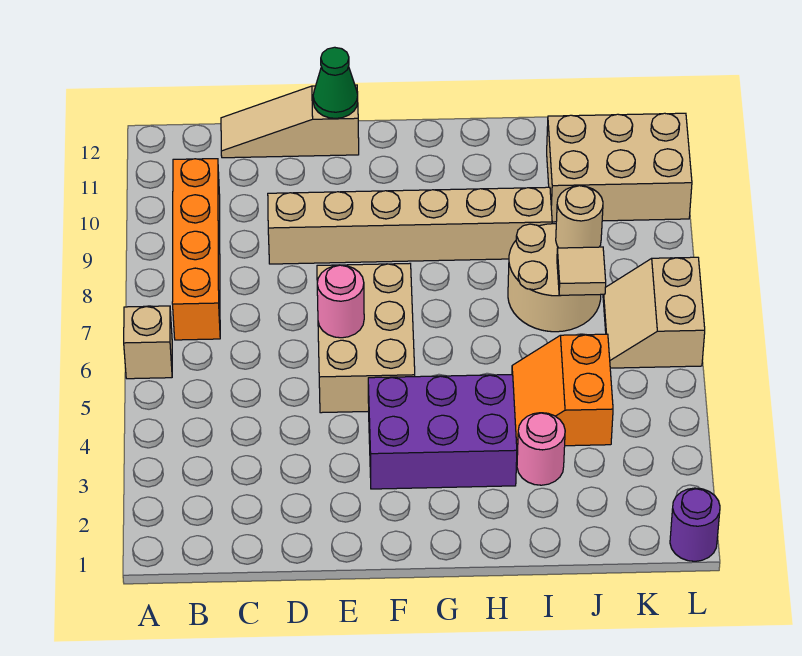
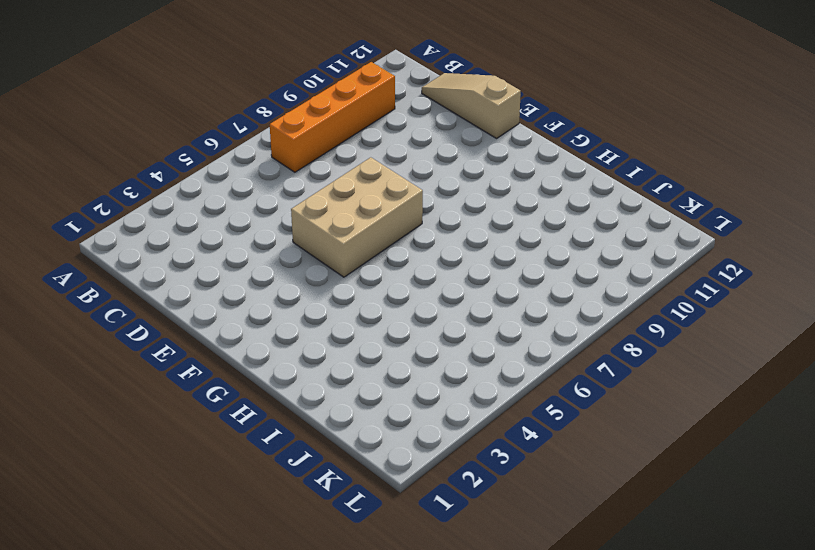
none -> tan brick A6 level 1
none -> tan brick D9:I9 level 1
none -> purple brick F3:H4 level 1

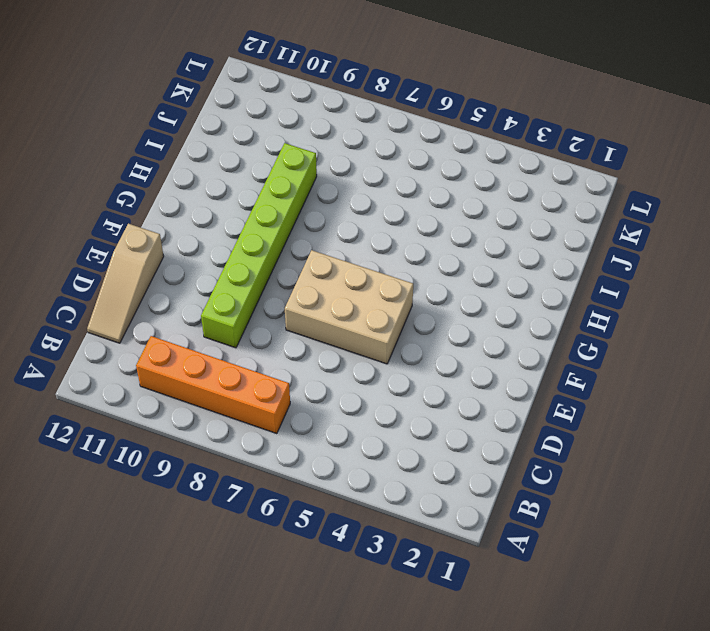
lime brick D9:I9 level 1 -> tan brick D9:I9 level 1
none -> tan brick A6 level 1
none -> purple brick F3:H4 level 1
none -> pink round brick I3 level 1

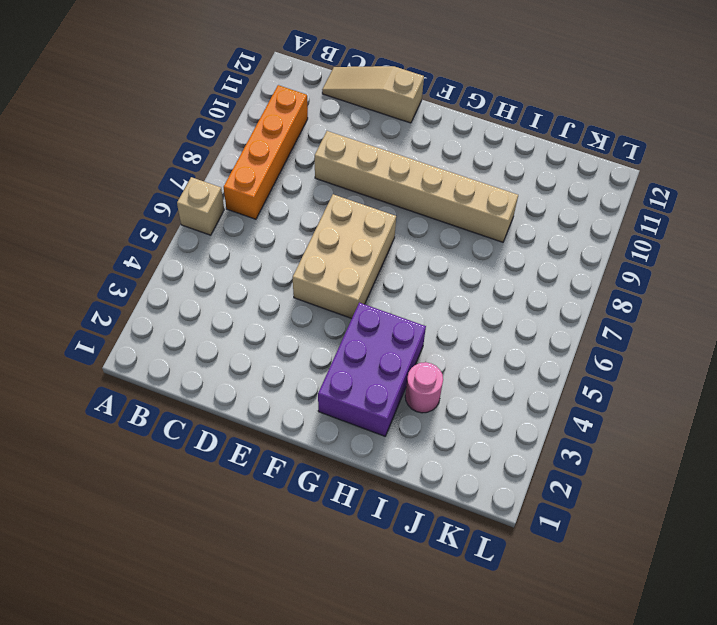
purple brick G2:H4 level 1 -> purple brick F3:H4 level 1
none -> orange slope I4:J5 level 1 top J
none -> tan round brick I7:J8 level 1
none -> tan brick J10:L11 level 1

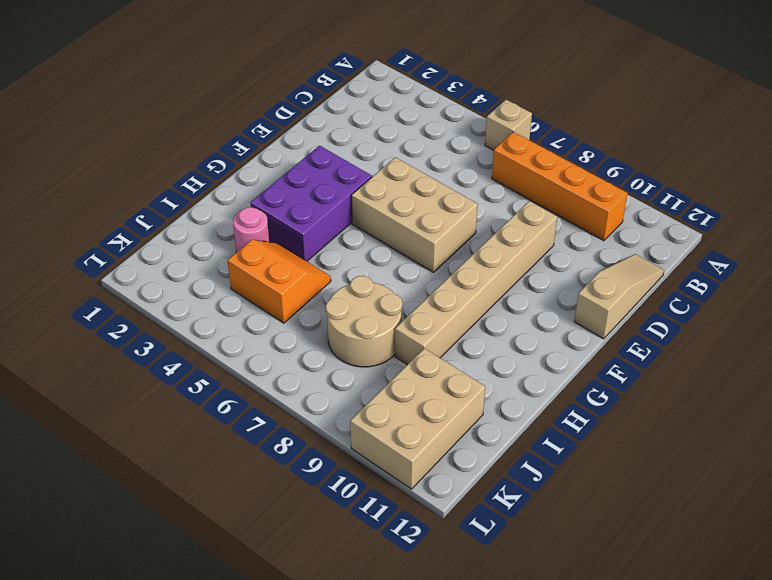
none -> tan slope K6:L7 level 1 top L
none -> purple round brick L1 level 1
none -> pink round brick E6 level 2

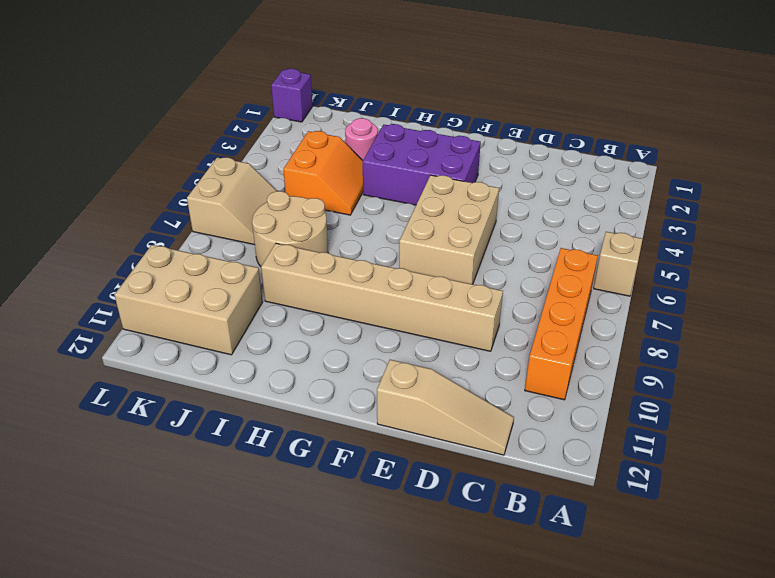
purple brick L1 level 1 -> purple round brick L1 level 1
none -> pink round brick E6 level 2
none -> green cone E12 level 2
none -> tan tile J7 level 2

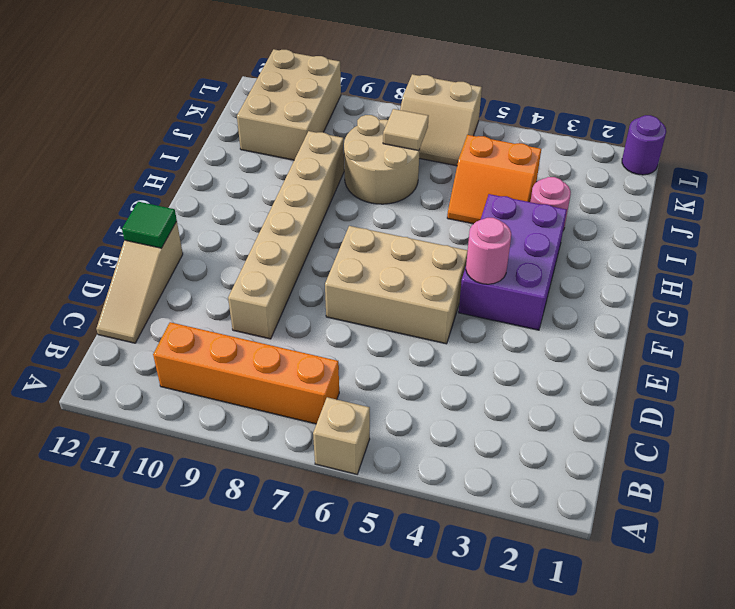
green tile E12 level 2 -> green cone E12 level 2
pink round brick F4 level 2 -> pink round brick E6 level 2
none -> tan round brick J8 level 2

